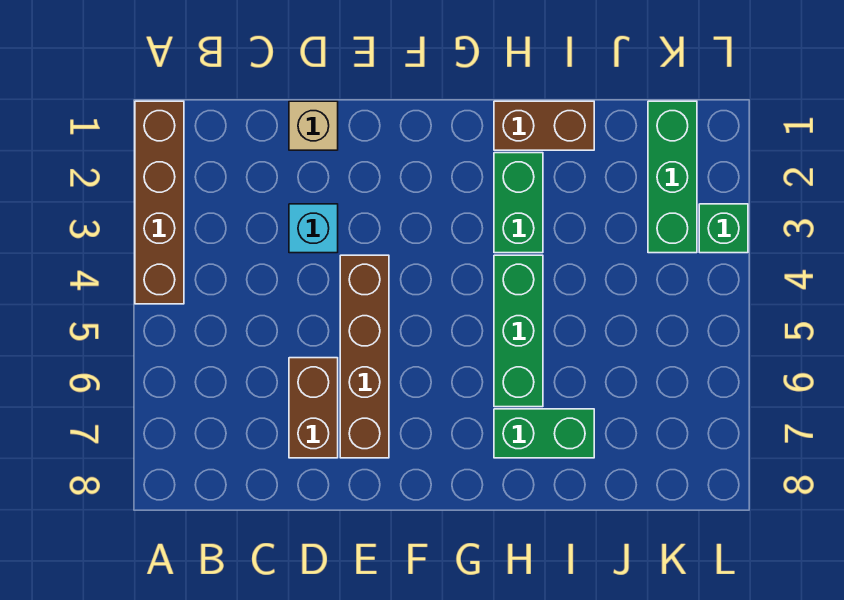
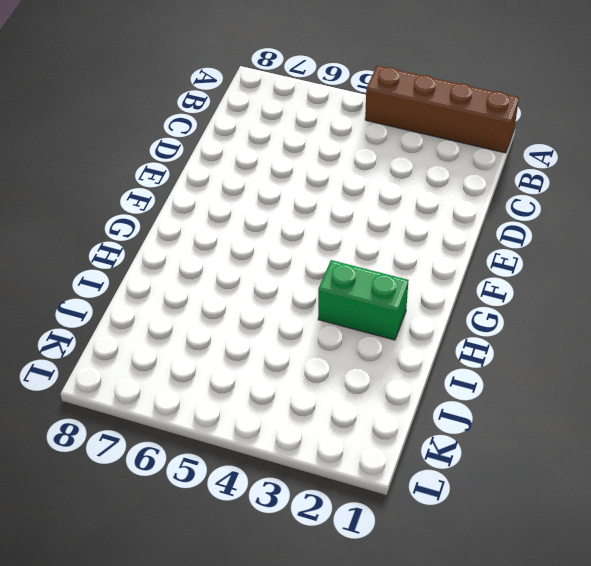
none -> tan brick D1 level 1
none -> cyan brick D3 level 1

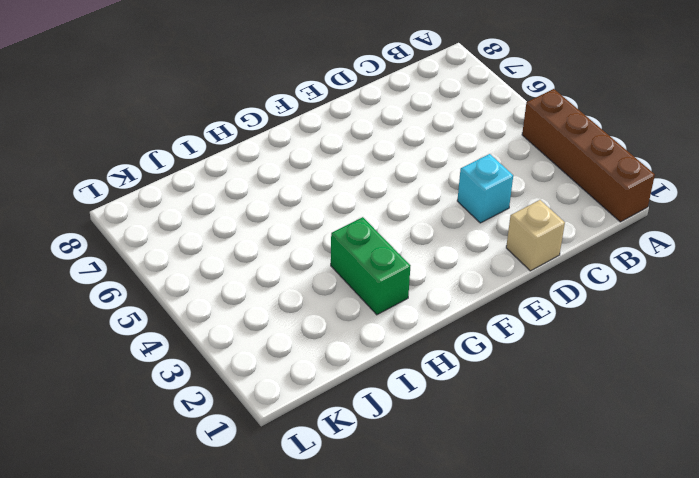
none -> brown brick D6:D7 level 1
none -> brown brick E4:E7 level 1

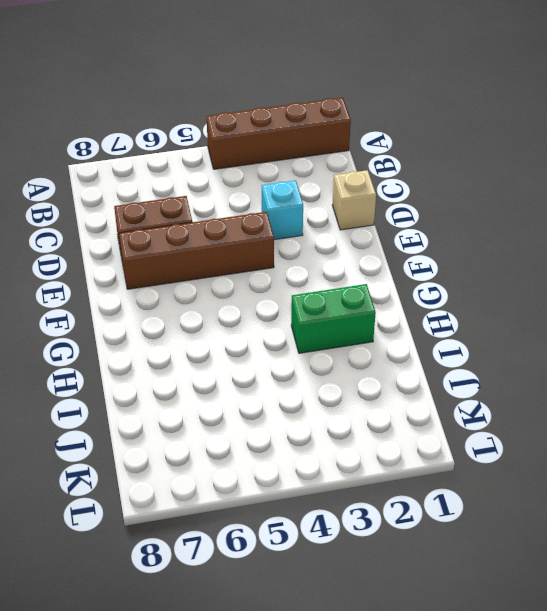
none -> brown brick H1:I1 level 1
none -> green brick H4:H6 level 1

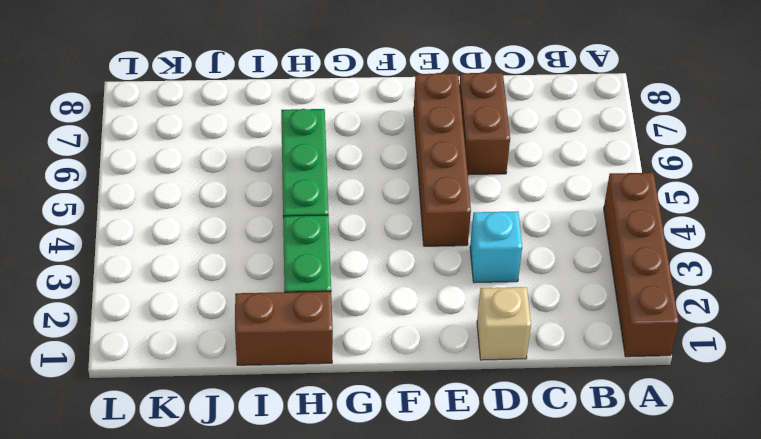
none -> green brick H7:I7 level 1
none -> green brick K1:K3 level 1

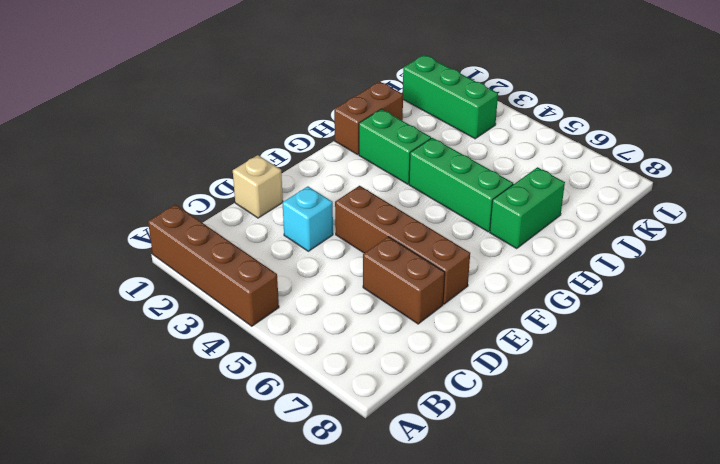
none -> green brick L3 level 1

